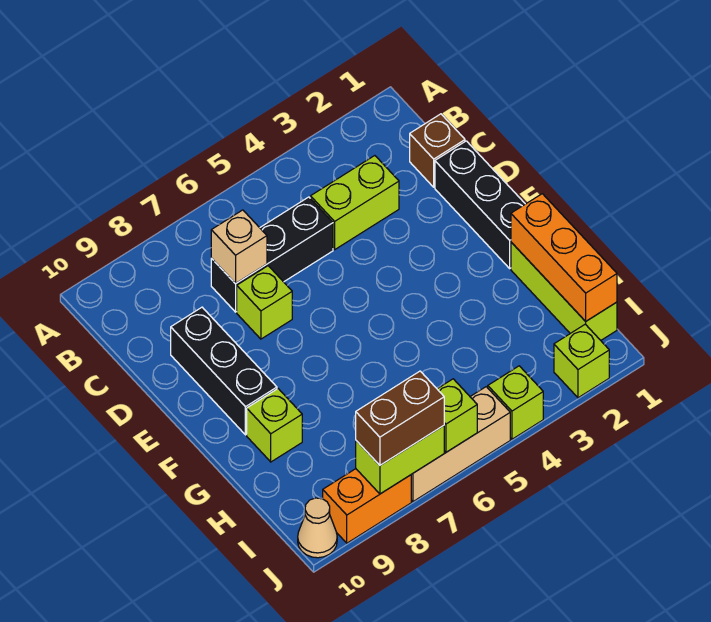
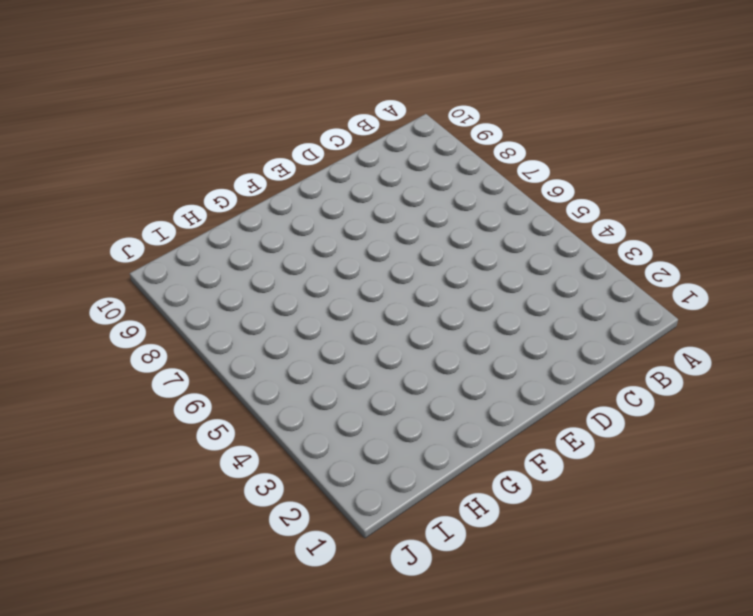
none -> brown brick C1 level 1
none -> lime brick C3:C4 level 1
none -> black brick C5:C7 level 1

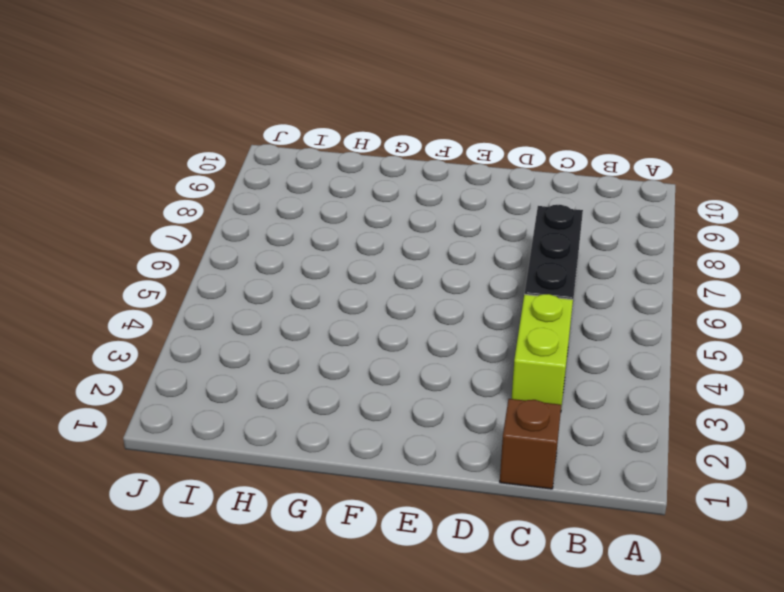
none -> black brick D1:F1 level 1
none -> lime brick D7 level 1
none -> black brick D9:F9 level 1

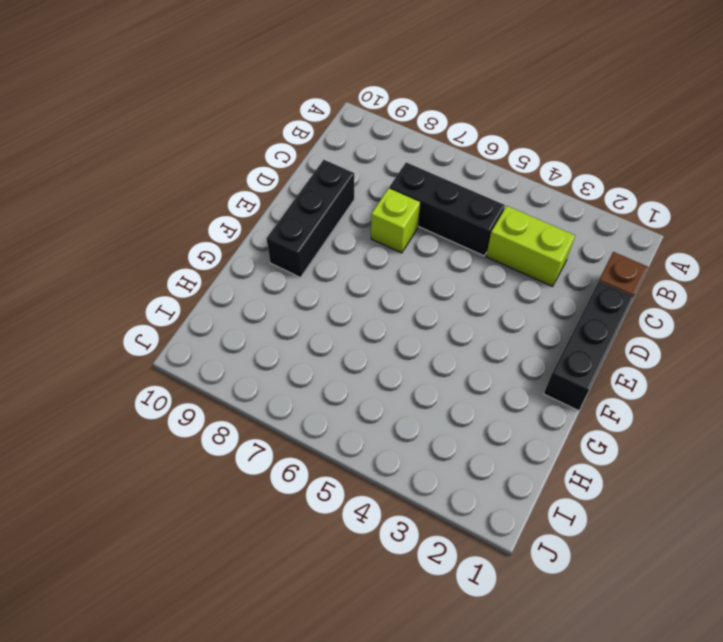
none -> lime brick G1:I1 level 1
none -> lime brick G9 level 1
none -> lime brick J2 level 1

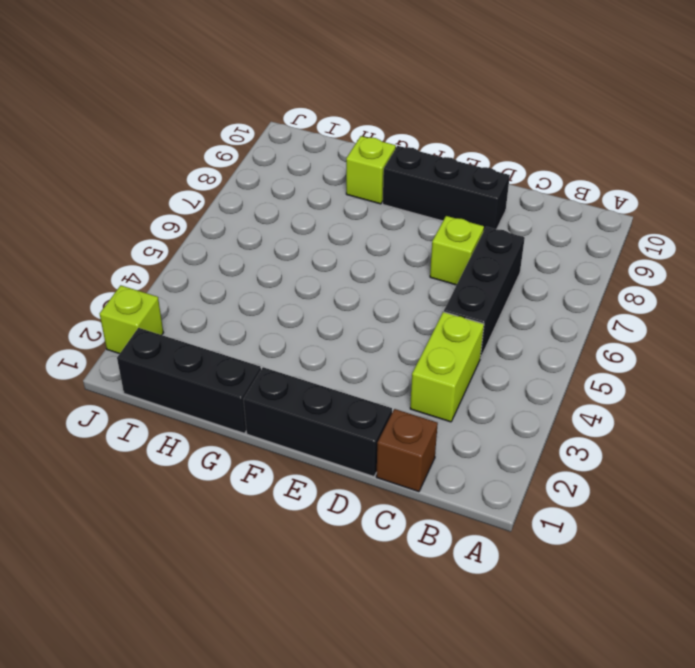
black brick G1:I1 level 1 -> lime brick G1:I1 level 1
none -> lime brick J4 level 1
none -> tan brick J5:J7 level 1
none -> orange brick J8:J9 level 1

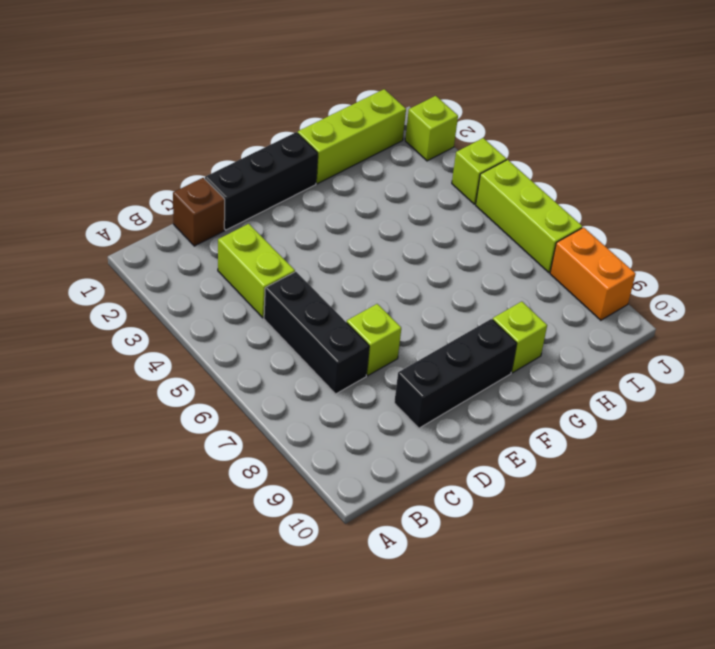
lime brick J5:J7 level 1 -> tan brick J5:J7 level 1
none -> tan cone J10 level 1
none -> tan brick C7 level 2
none -> orange brick G1:I1 level 2

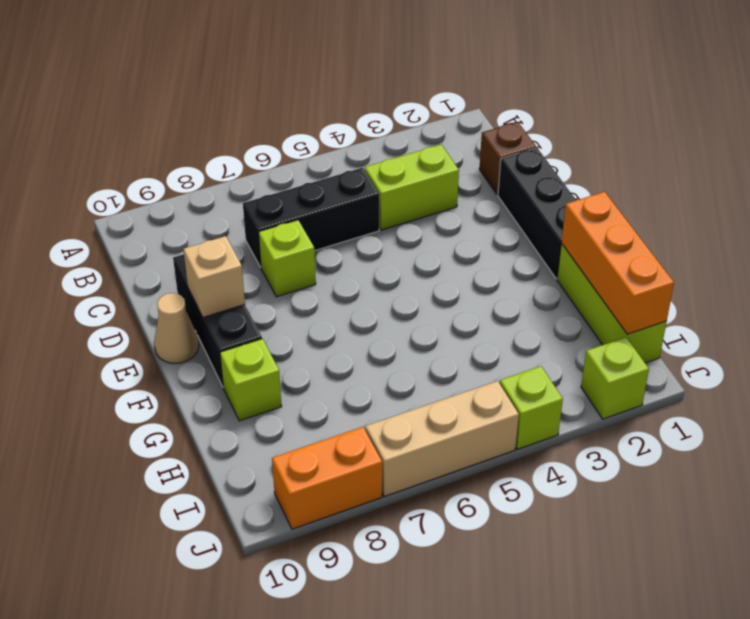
tan brick E9 level 2 -> tan brick C7 level 2
tan cone E10 level 1 -> tan cone J10 level 1
none -> lime brick J6 level 2
none -> lime brick J7:J8 level 2
none -> brown brick J7:J8 level 3

